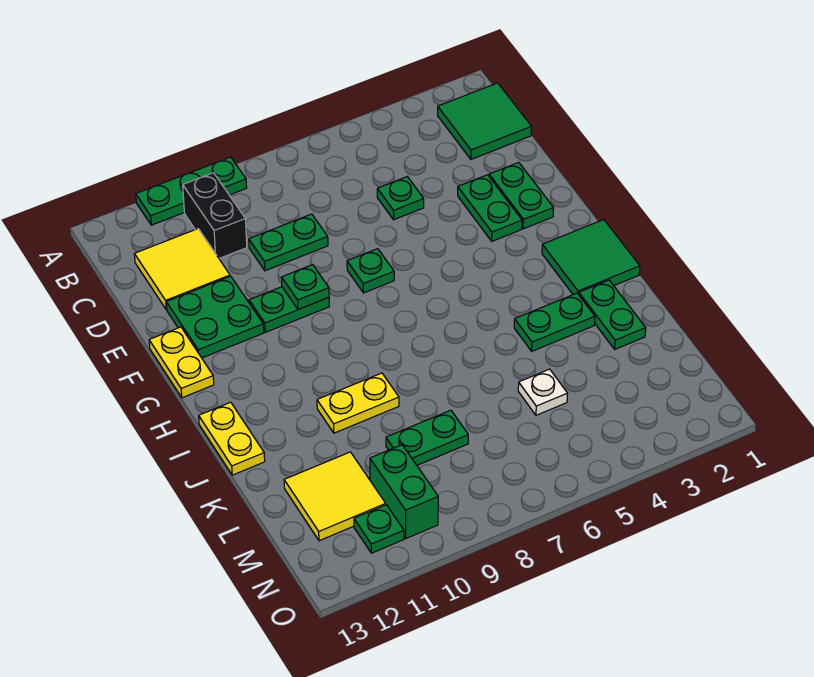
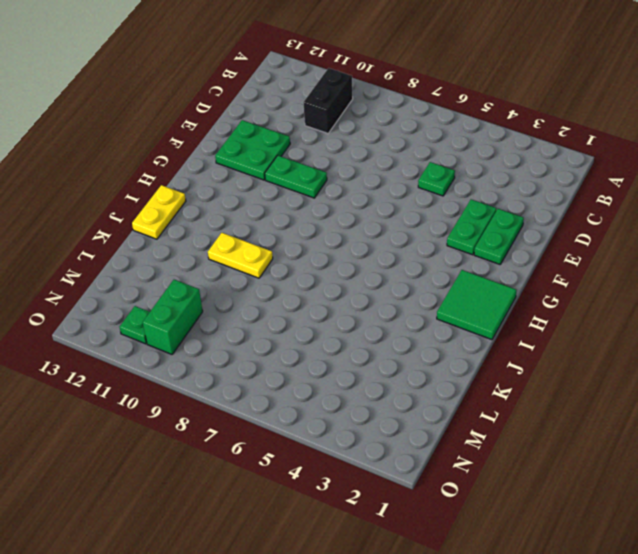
none -> green plate A9:A11 level 1
none -> green tile B1:C2 level 1
none -> yellow tile C11:D12 level 1

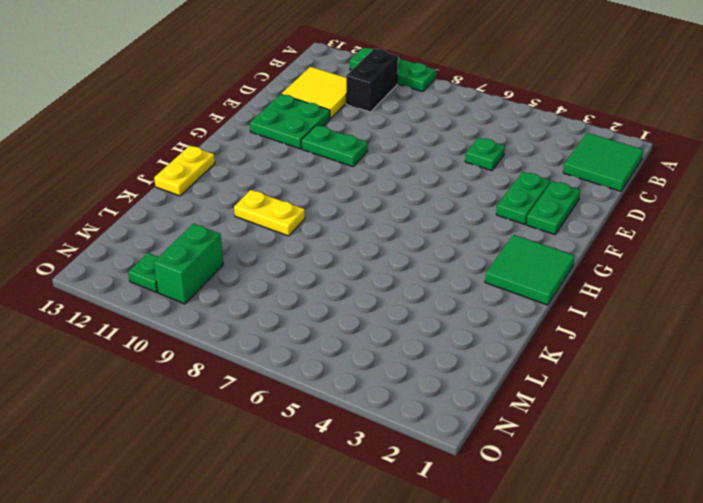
none -> green plate D8:D9 level 1
none -> green plate F7 level 1
none -> yellow plate F13:G13 level 1

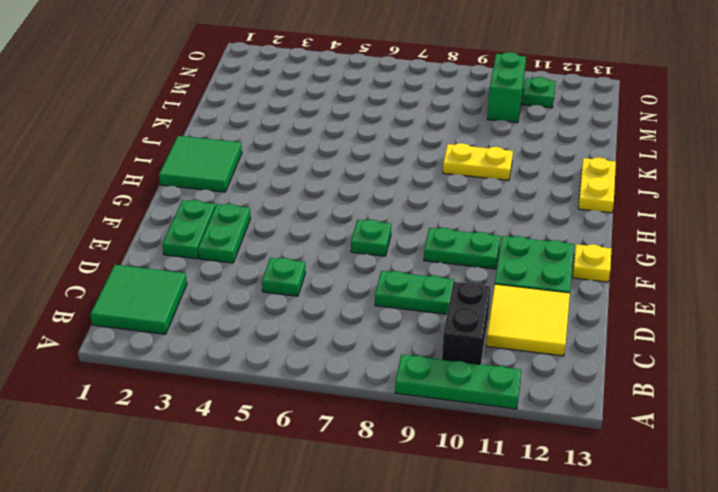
yellow plate F13 level 1 -> yellow plate F13:G13 level 1
none -> green plate J2:K2 level 1
none -> green plate J3:J4 level 1
none -> white plate L5 level 1

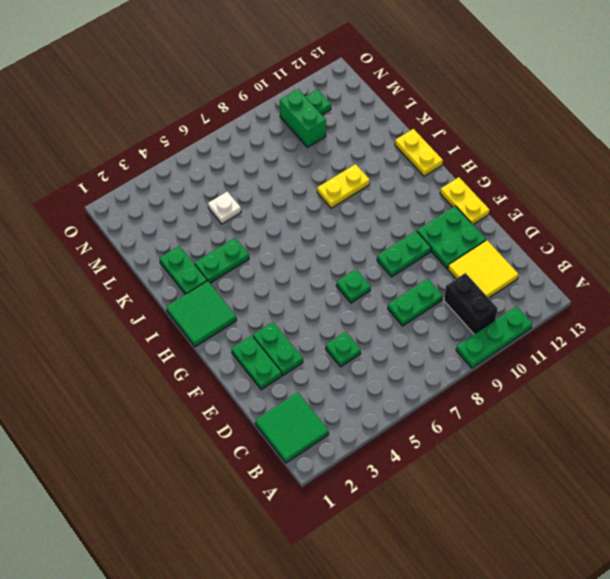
none -> green plate L8:L9 level 1
none -> yellow tile L11:M12 level 1
none -> green plate F9 level 2

